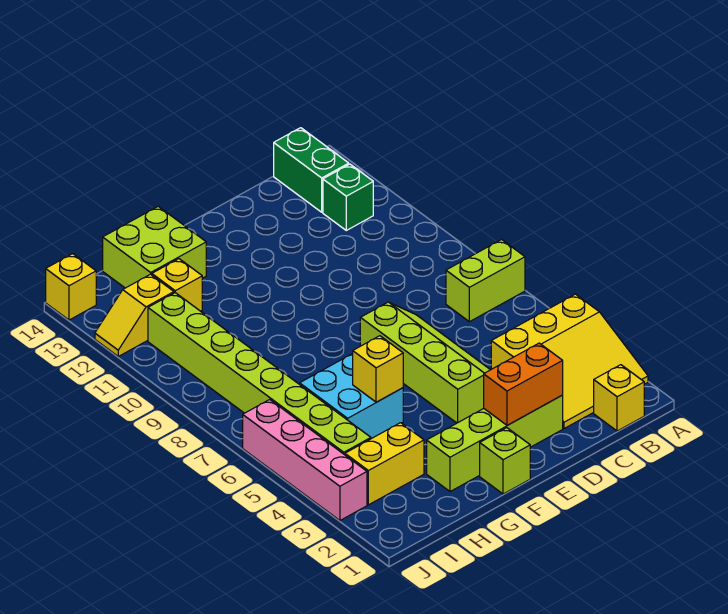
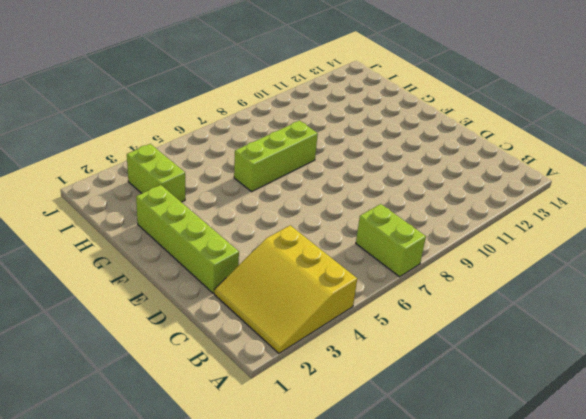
lime brick G6:G8 level 1 -> cyan brick G5:H6 level 1
lime brick H3:I3 level 1 -> yellow brick H3:I3 level 1
none -> yellow brick B1 level 1
none -> green brick B12 level 1
none -> green brick B13:B14 level 1

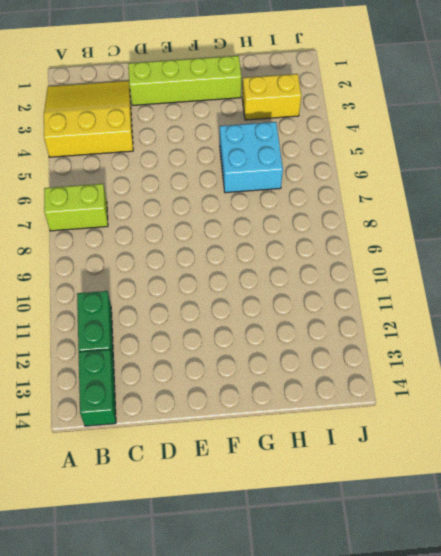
green brick B11:B12 level 1 -> green brick B12 level 1
none -> yellow brick B1 level 1
none -> lime slope D4:E7 level 1 top E
none -> lime brick F1 level 1

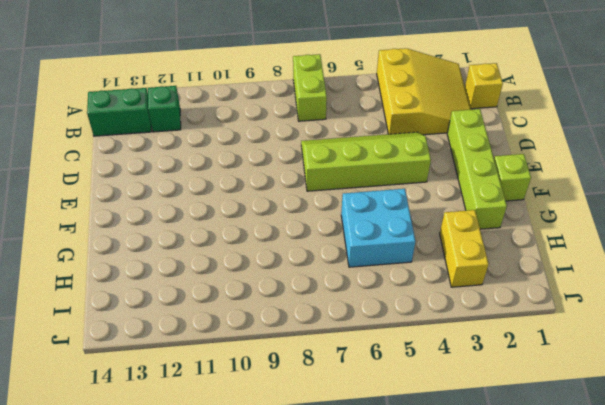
none -> lime brick G13:H14 level 1
none -> yellow brick H12 level 1
none -> lime brick I4:I11 level 1

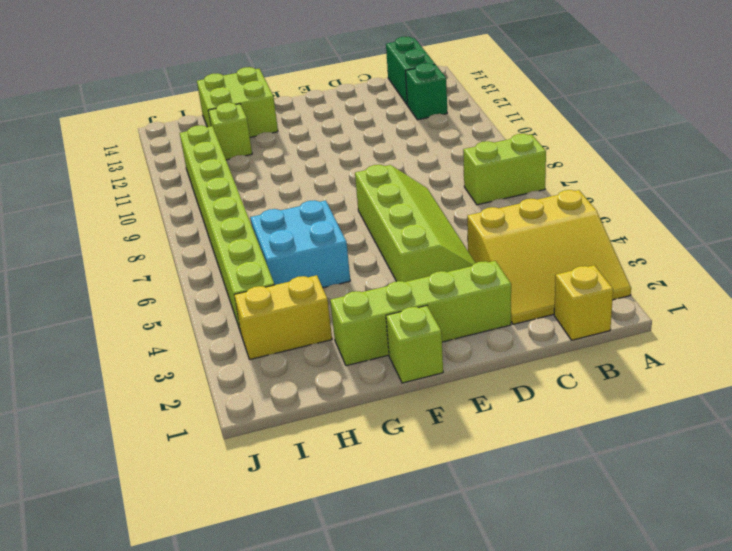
lime brick H12 level 1 -> yellow brick H12 level 1
none -> yellow slope I12:J12 level 1 top I
none -> pink brick J3:J6 level 1
none -> yellow brick J14 level 1

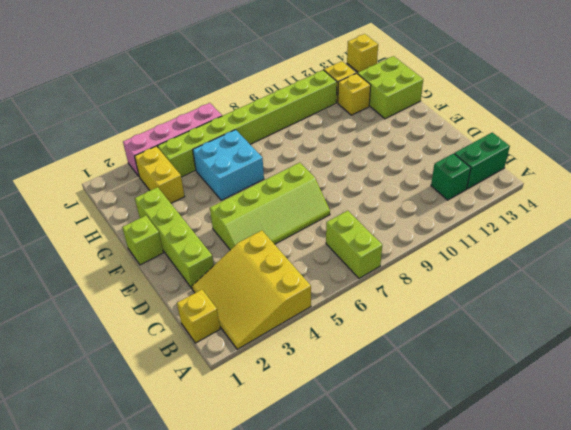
none -> orange brick D2:E2 level 2
none -> yellow brick G5 level 2

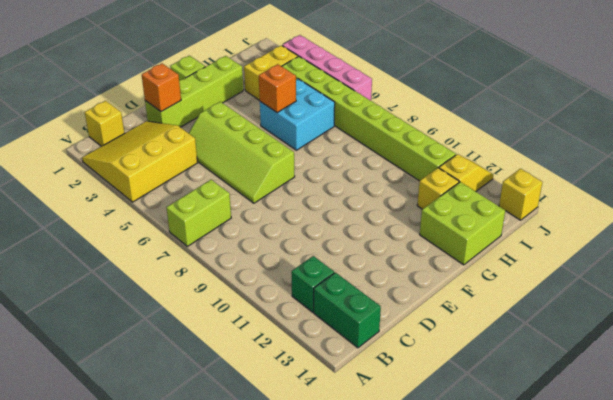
orange brick D2 level 2 -> orange brick D2:E2 level 2
orange brick G5 level 2 -> yellow brick G5 level 2

